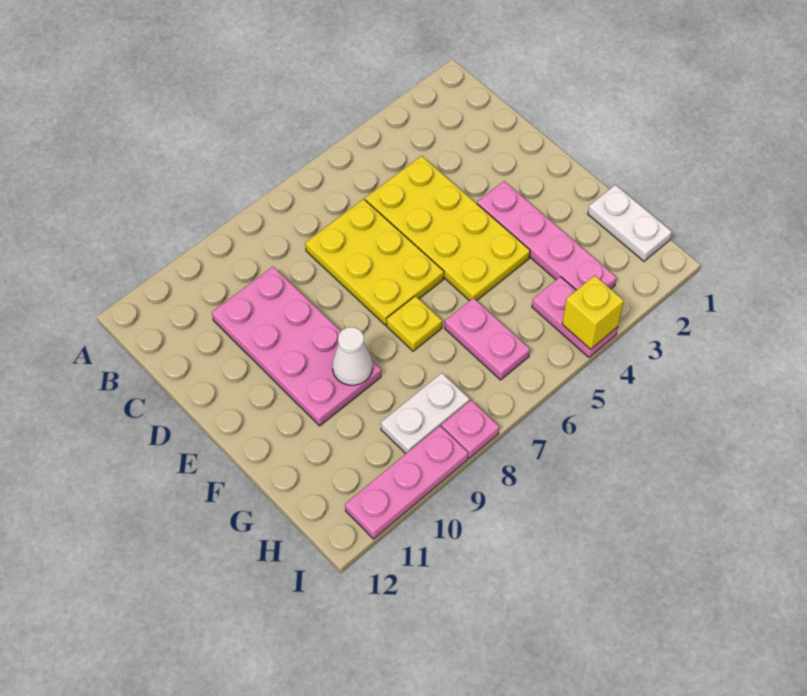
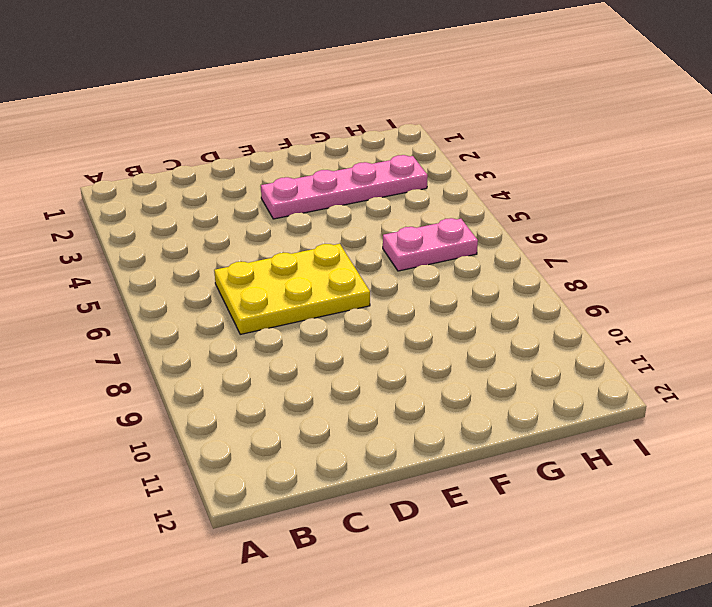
none -> yellow plate C4:F5 level 1
none -> pink plate C9:F10 level 1
none -> yellow plate F7 level 1

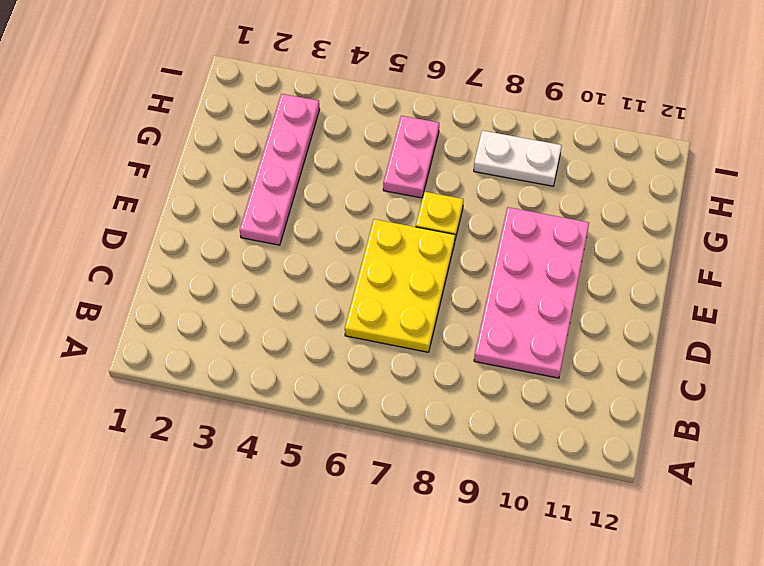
none -> yellow plate C4:F5 level 1
none -> white plate G1:H1 level 1
none -> pink plate H4:I4 level 1

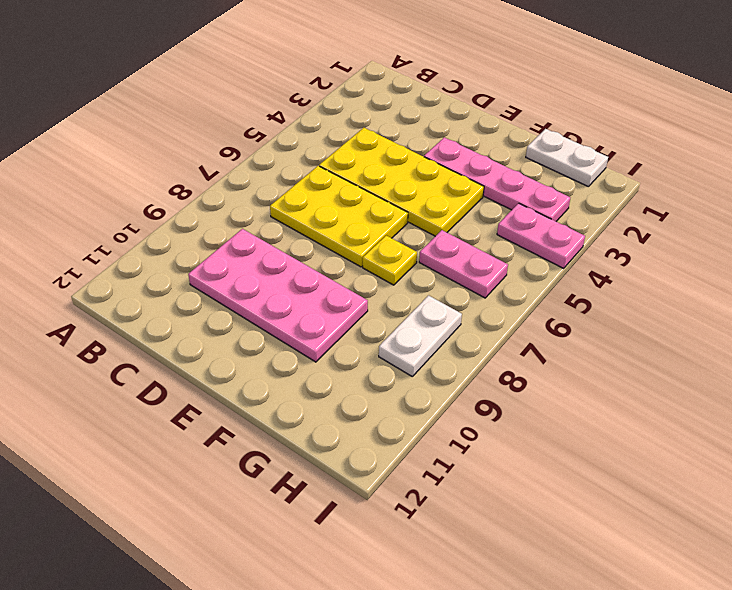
none -> pink plate I8 level 1
none -> pink plate I9:I11 level 1
none -> white cone F9 level 2

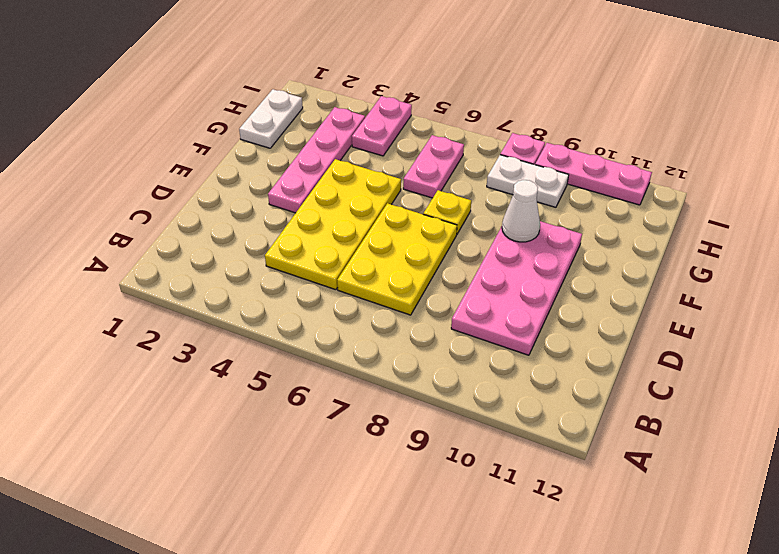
none -> yellow brick I4 level 2

